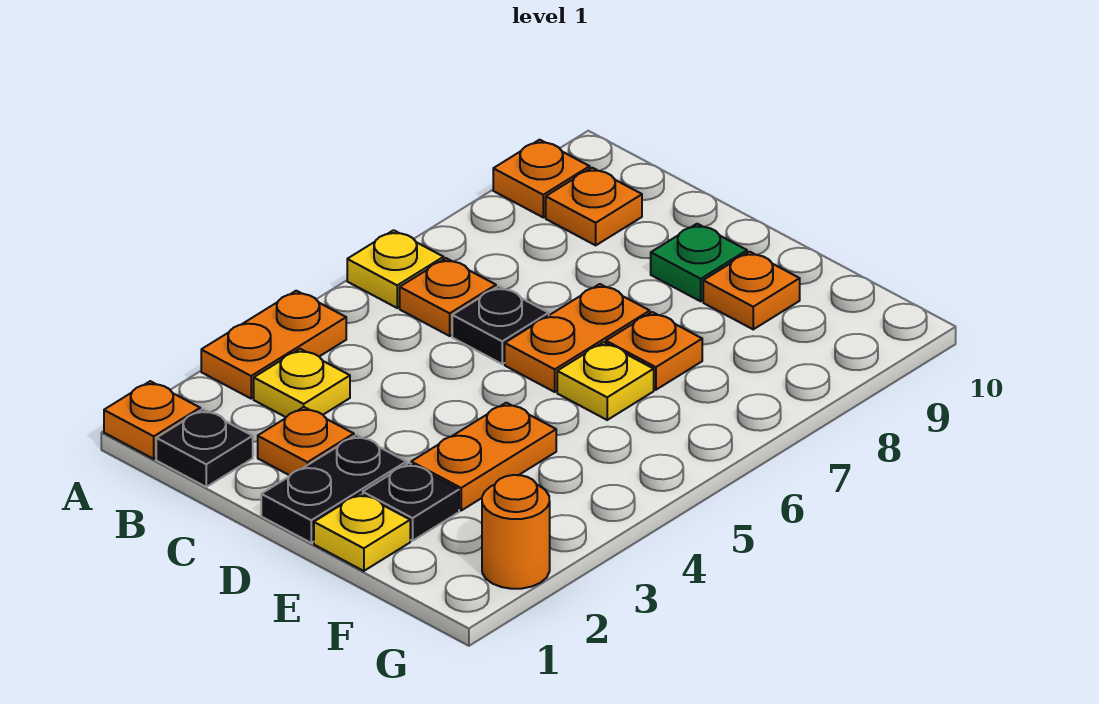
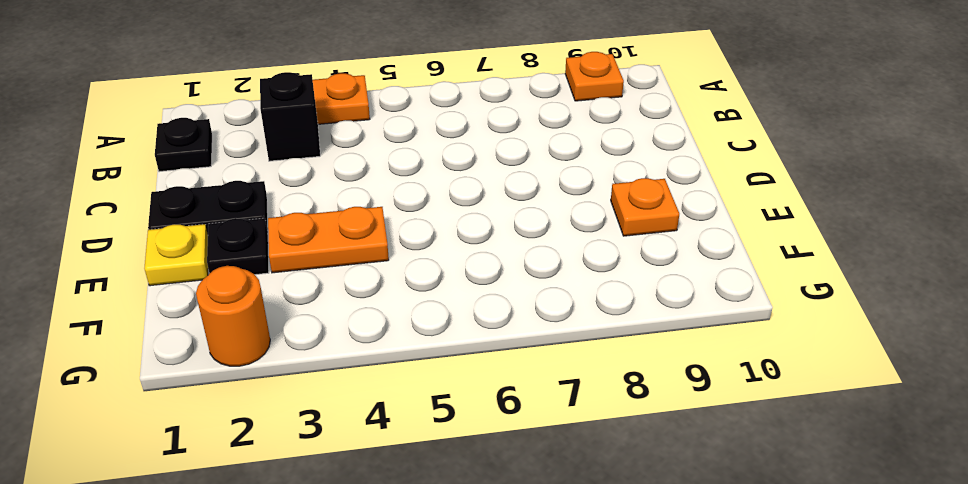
black brick B3 level 1 -> yellow plate B3 level 1
none -> orange plate A1 level 1
none -> yellow plate A6 level 1
none -> orange plate B6 level 1

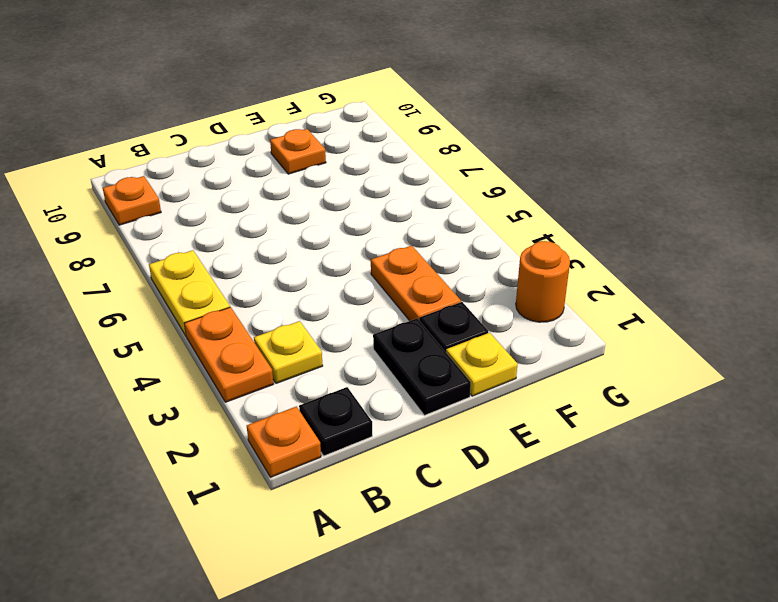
yellow plate A5:A6 level 1 -> yellow plate A6 level 1
none -> orange plate B6 level 1
none -> orange plate B9 level 1
none -> orange plate C2 level 1

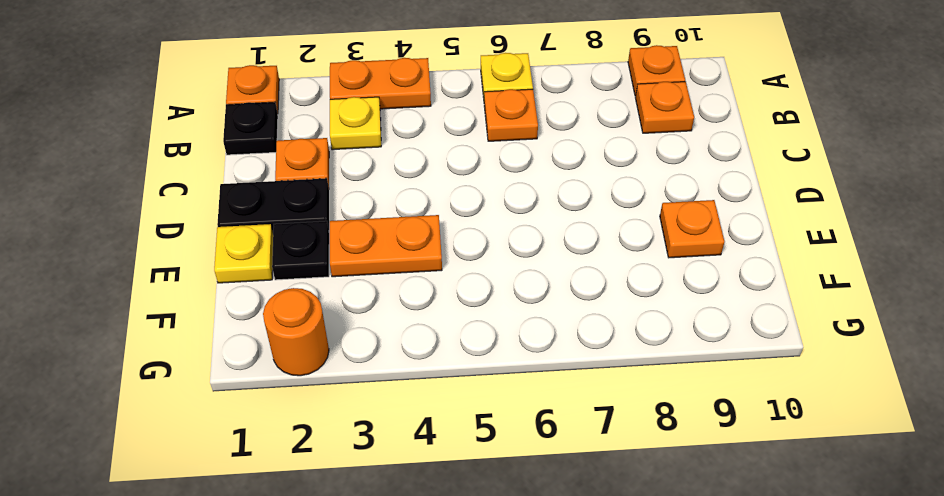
none -> black plate C6 level 1
none -> orange plate D6:D7 level 1
none -> green plate D9 level 1

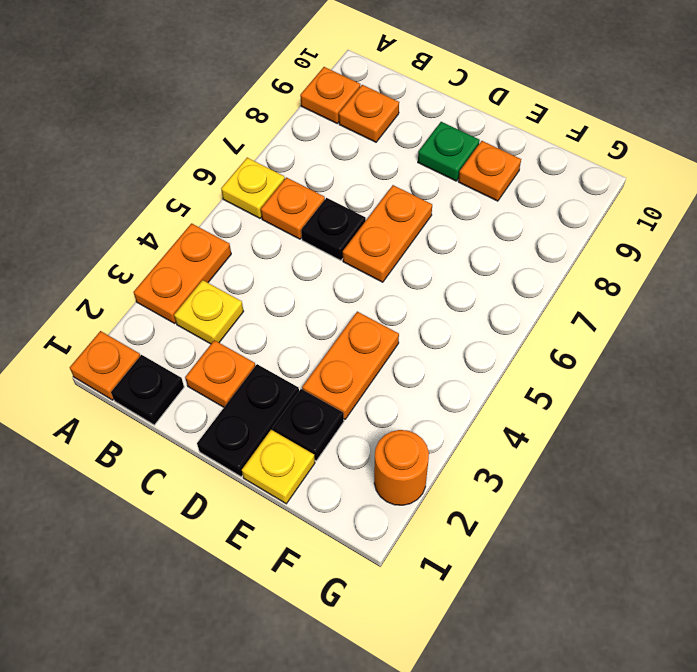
none -> yellow plate E6 level 1
none -> orange plate E7 level 1

